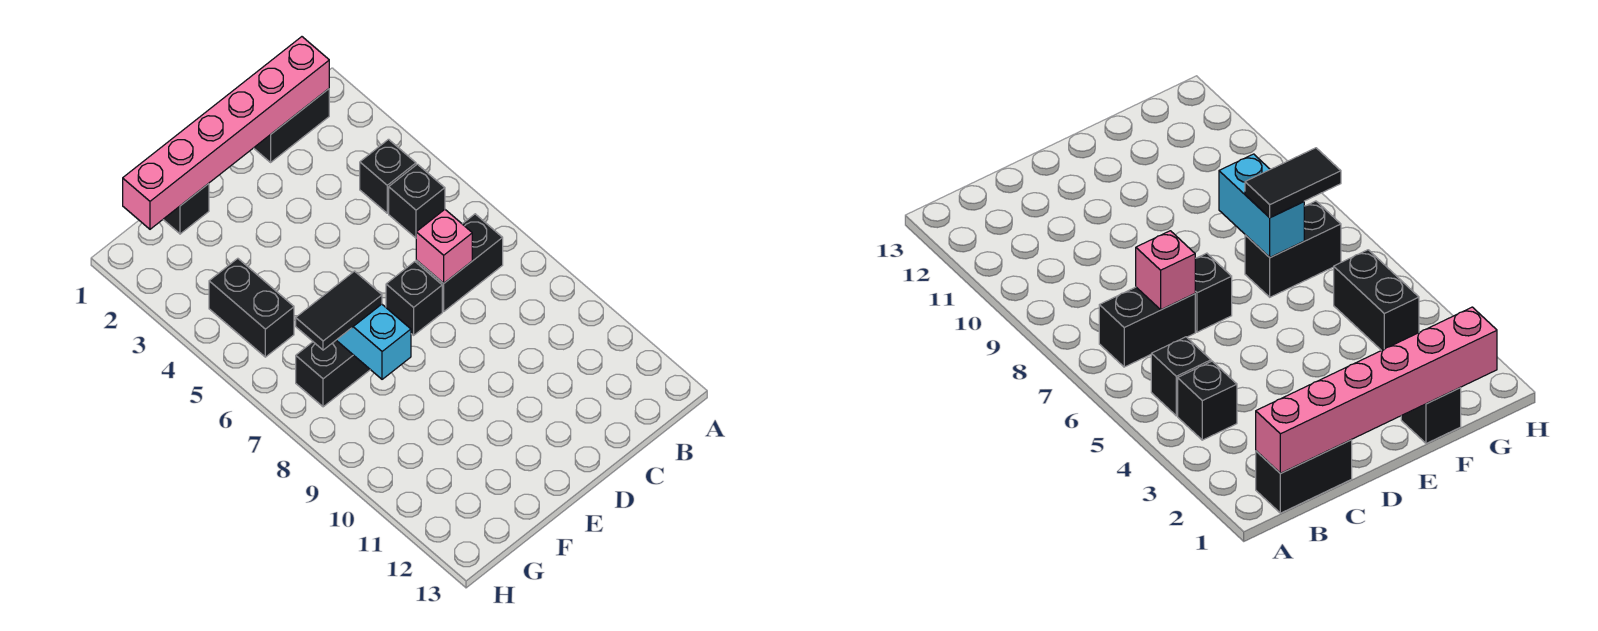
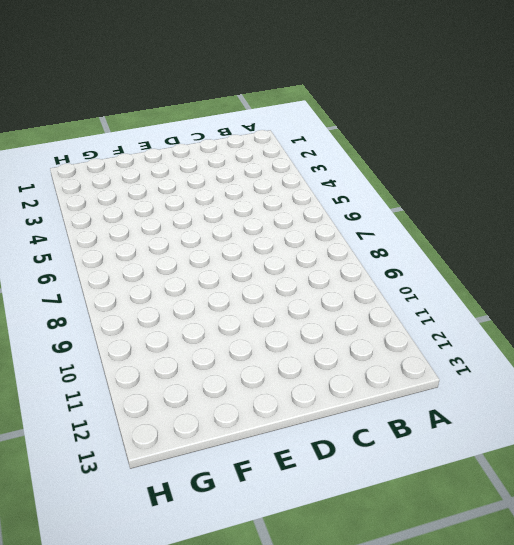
none -> black brick B1:C1 level 1
none -> black brick B4 level 1
none -> black brick B5 level 1

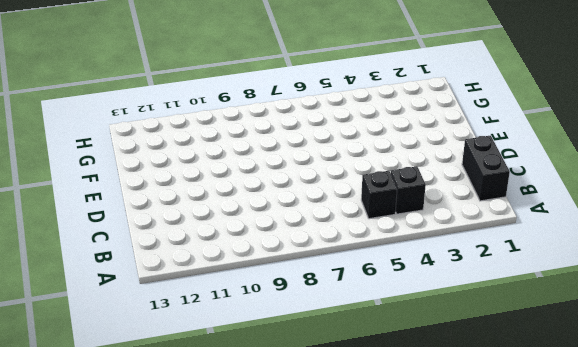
none -> black brick B7:C7 level 1
none -> black brick D7 level 1
none -> black brick F1 level 1

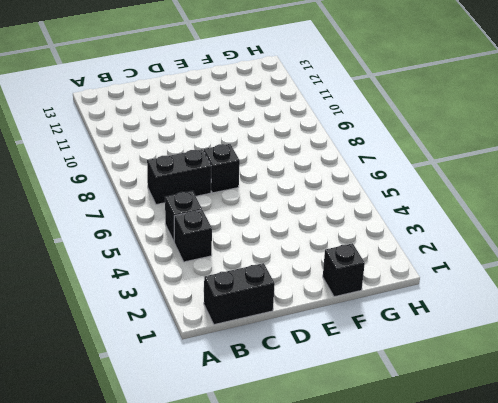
none -> black brick F7:G7 level 1
none -> black brick G4:G5 level 1
none -> pink brick B1:G1 level 2

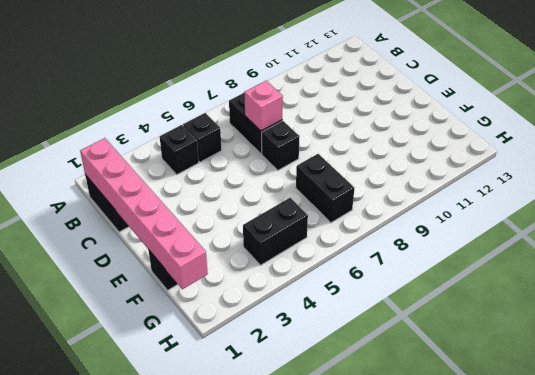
none -> cyan brick F7:F8 level 2
none -> black tile F7:G7 level 3

